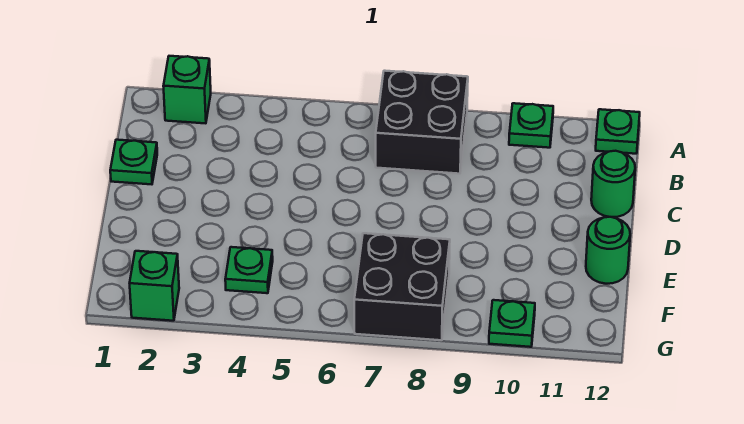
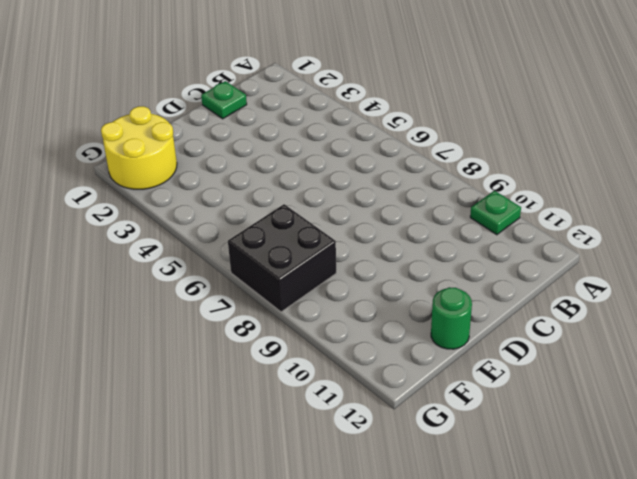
yellow round brick F1:G2 level 1 -> green brick G2 level 1
none -> green brick A2 level 1
none -> black brick A7:B8 level 1

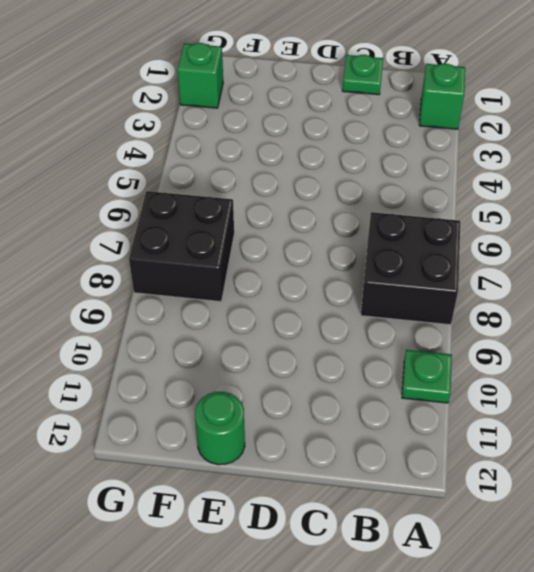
none -> green plate A12 level 1
none -> green round brick C12 level 1

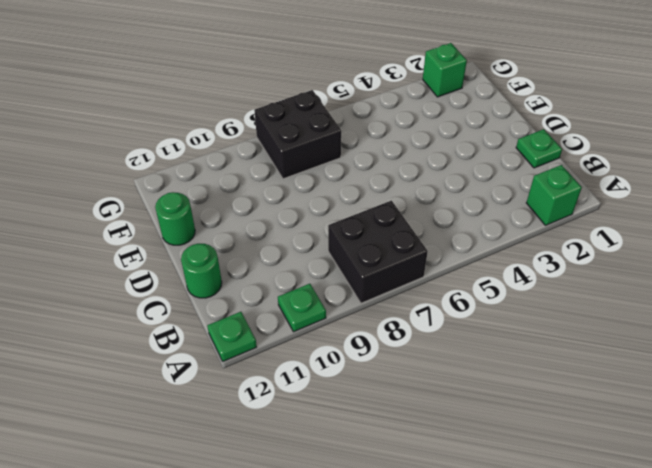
none -> green plate F4 level 1
none -> green plate G10 level 1

